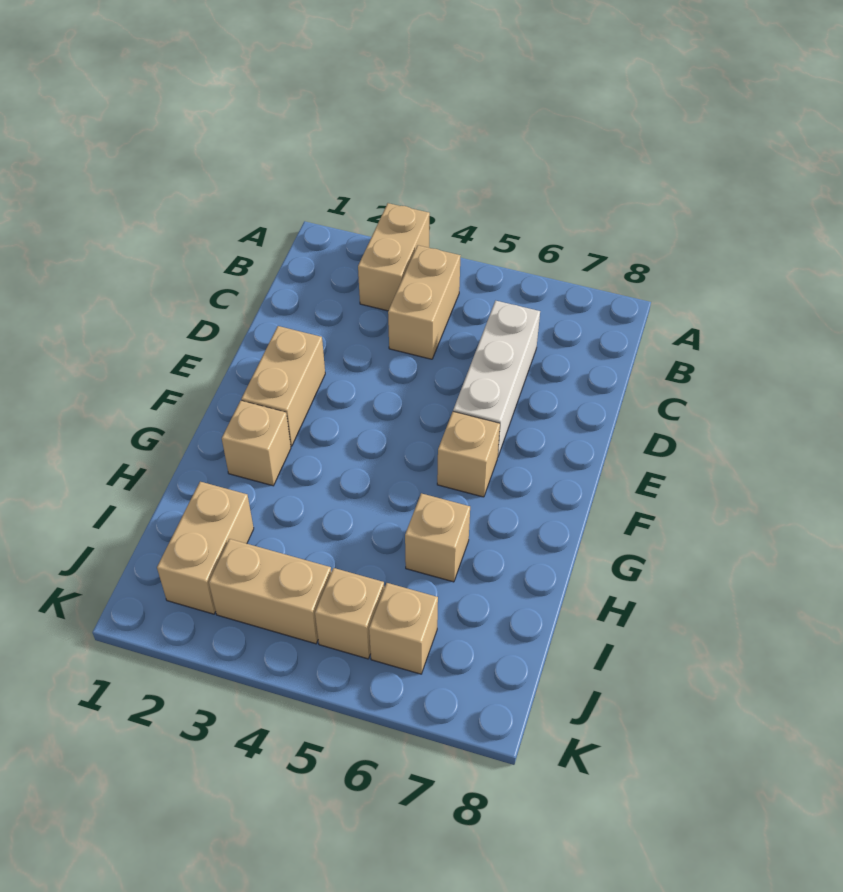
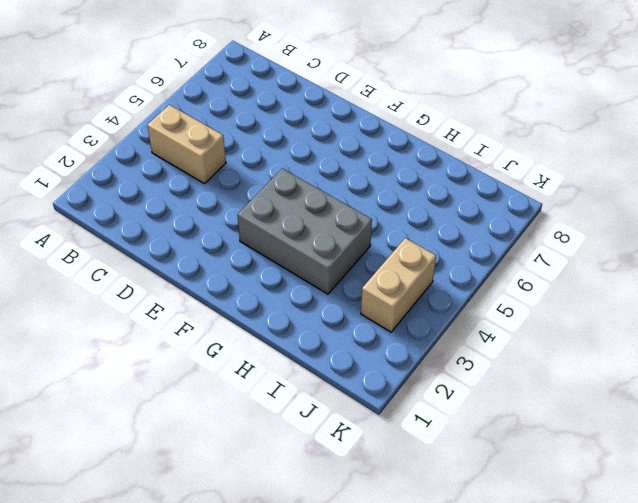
grey brick F3:H4 level 1 -> none
none -> tan brick A3:B3 level 1
none -> white brick C6:E6 level 1

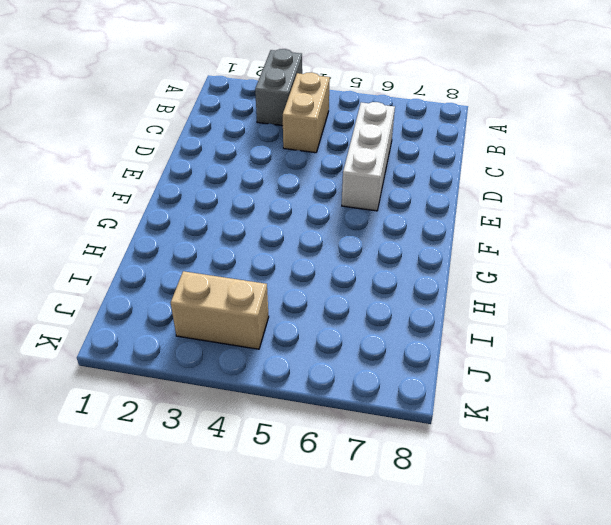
grey brick A3:B3 level 1 -> tan brick A3:B3 level 1
none -> tan brick E2:F2 level 1
none -> tan brick F6 level 1

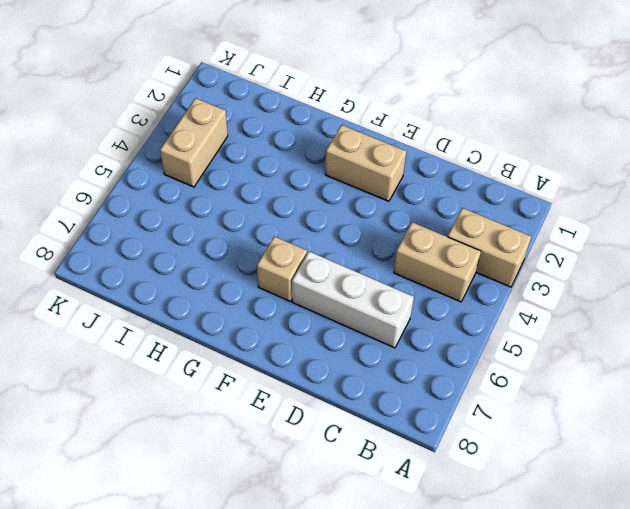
none -> tan brick G2 level 1
none -> tan brick H6 level 1

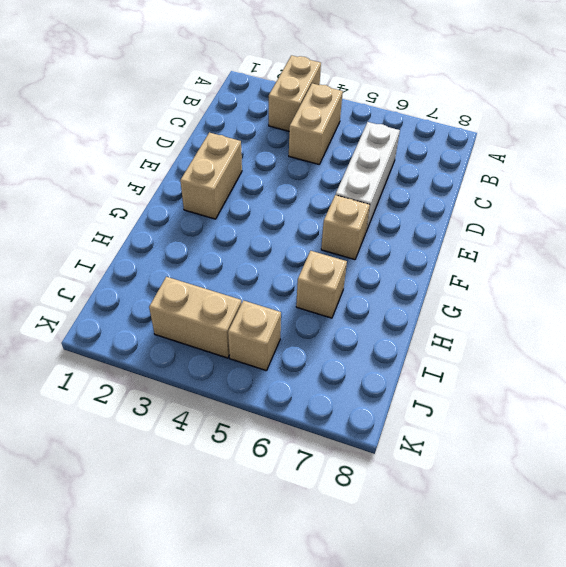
none -> tan brick G2 level 1
none -> tan brick I2:J2 level 1

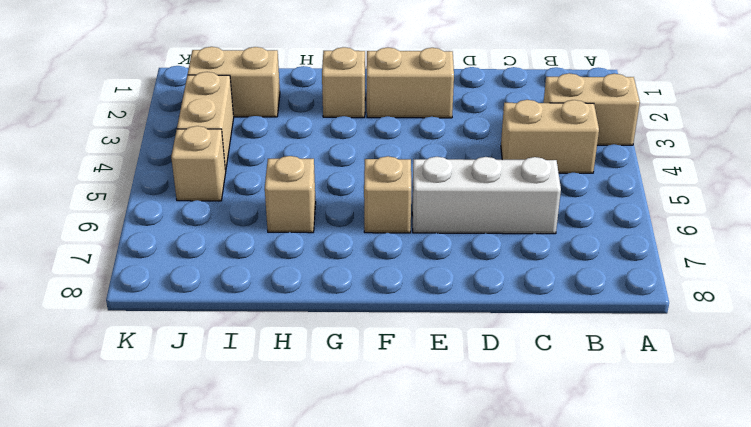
none -> tan brick J6 level 1

